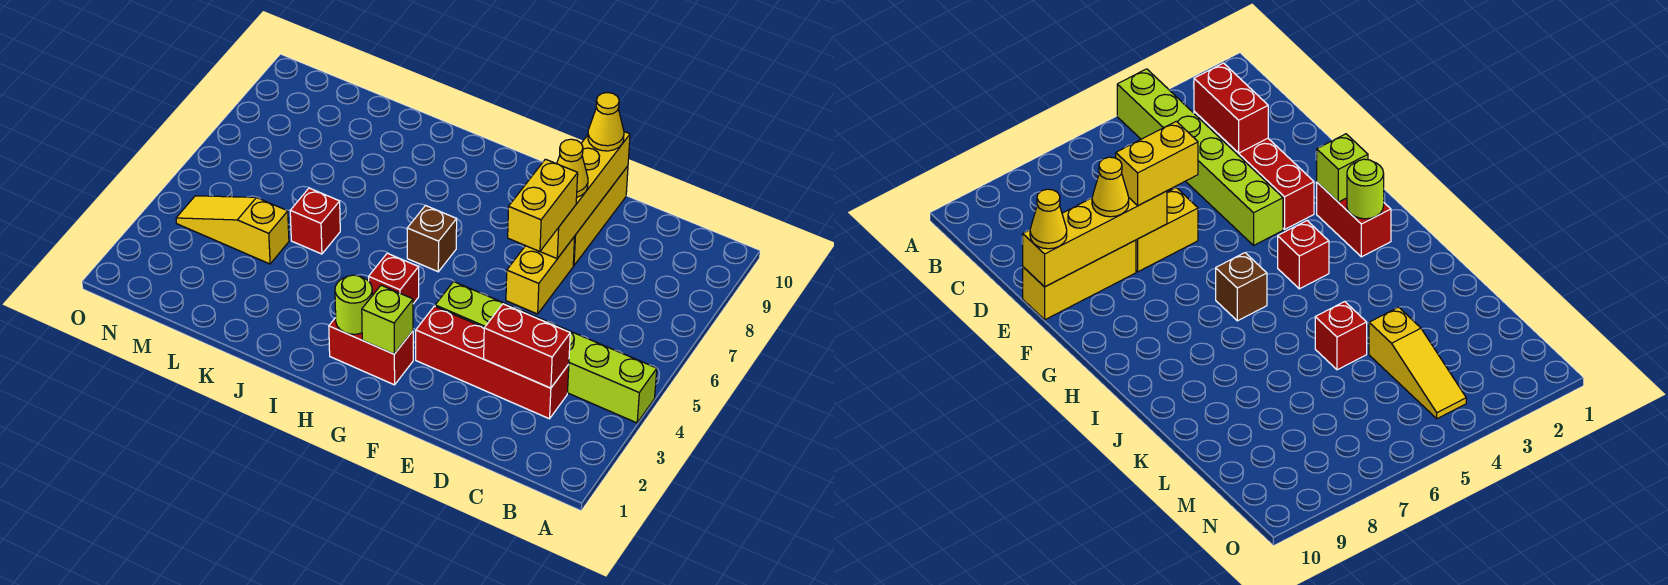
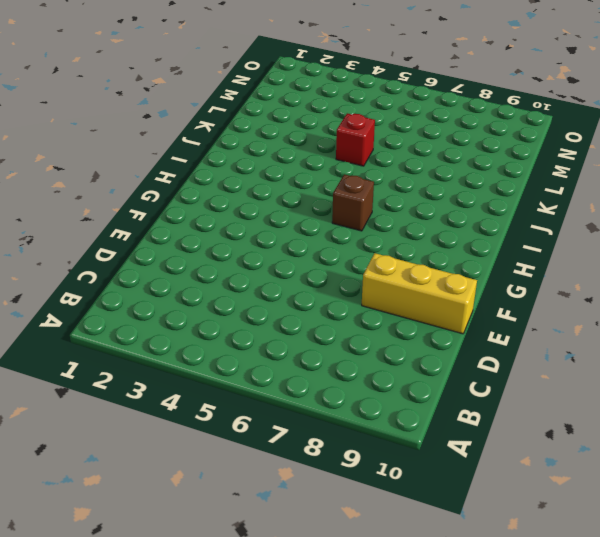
none -> lime brick A4:F4 level 1
none -> red brick C3:F3 level 1
none -> yellow brick E6:E7 level 1

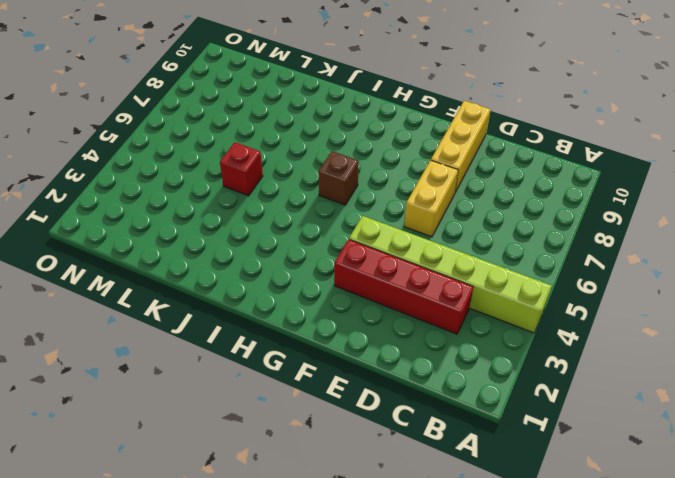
none -> red brick G2:H2 level 1
none -> red brick H4 level 1
none -> yellow slope L4:N4 level 1 top L

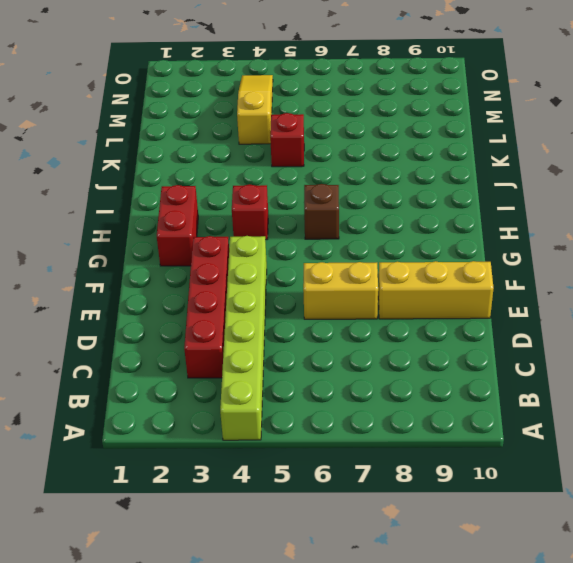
none -> red brick C3:D3 level 2
none -> yellow brick E7:E10 level 2
none -> lime brick G2 level 2

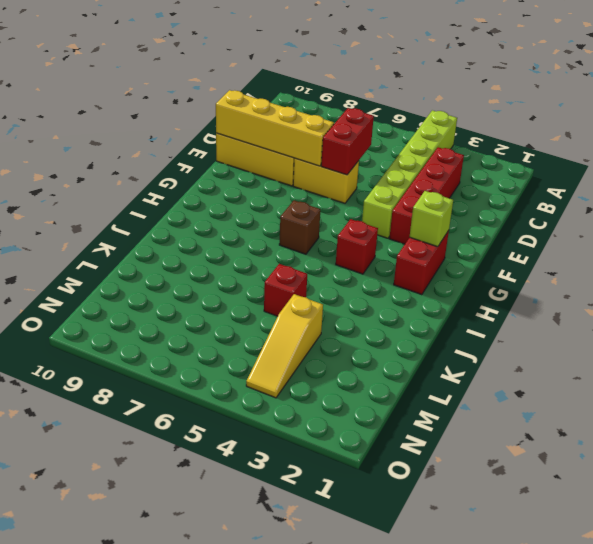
red brick D6:E6 level 2 -> red brick C3:D3 level 2
none -> lime round brick H2 level 2
none -> yellow brick E6:E7 level 3
none -> yellow cone E8 level 3

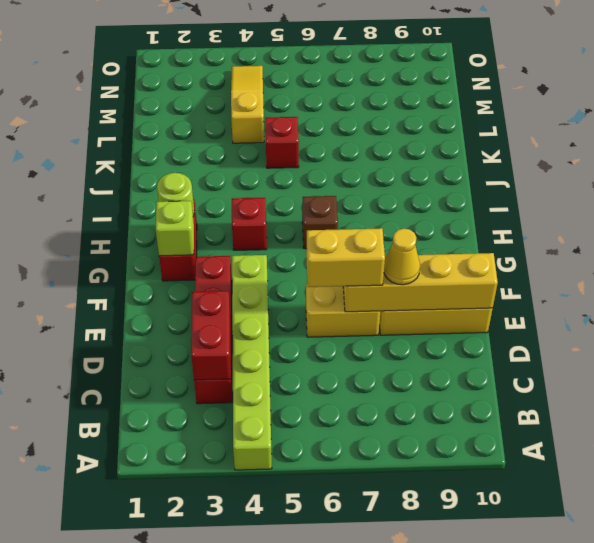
none -> yellow cone E10 level 3

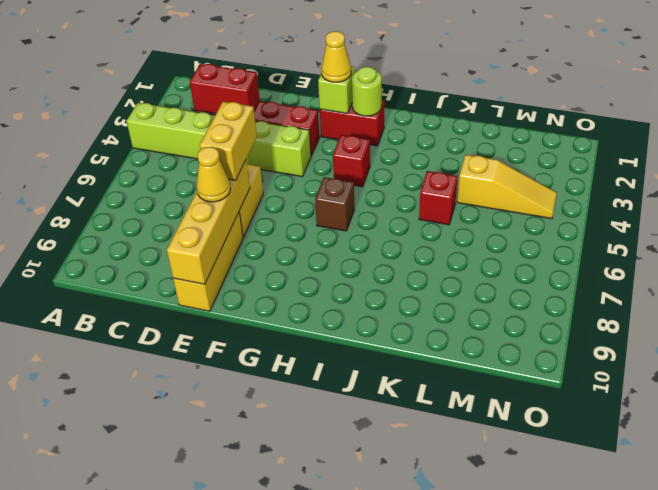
yellow cone G2 level 3 -> yellow cone E10 level 3

